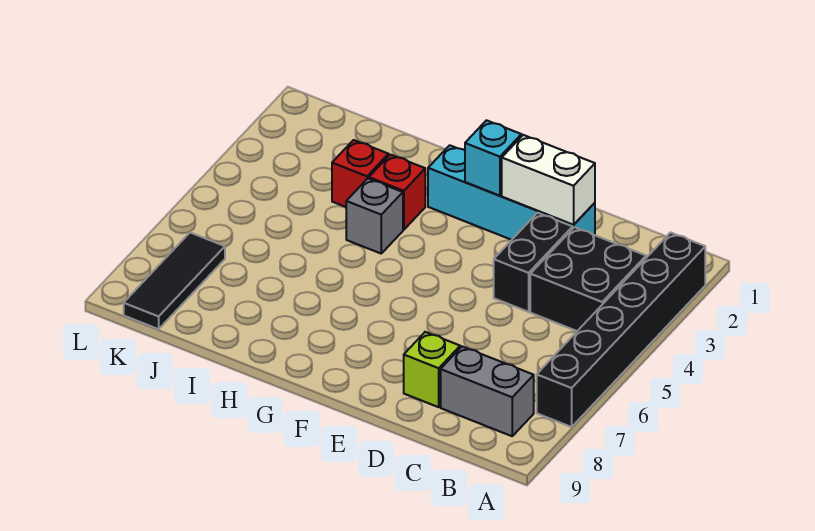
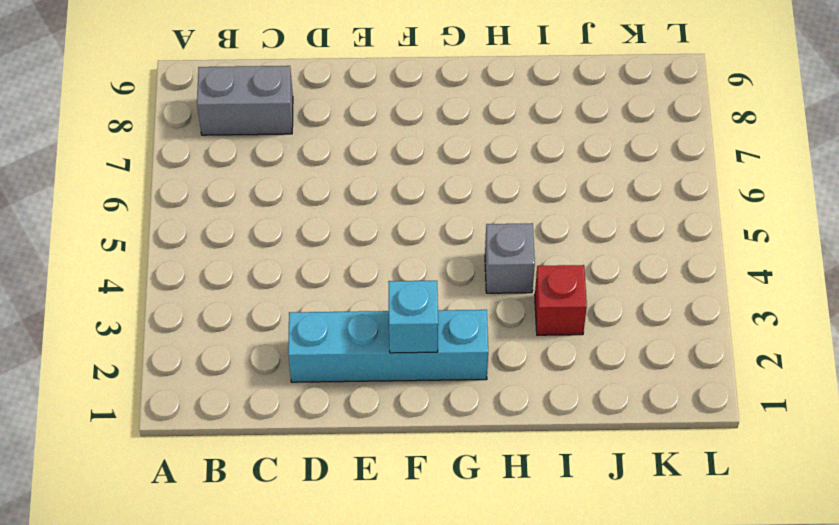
none -> black brick A2:A7 level 1
none -> black brick B3:C4 level 1
none -> black brick D3:D4 level 1

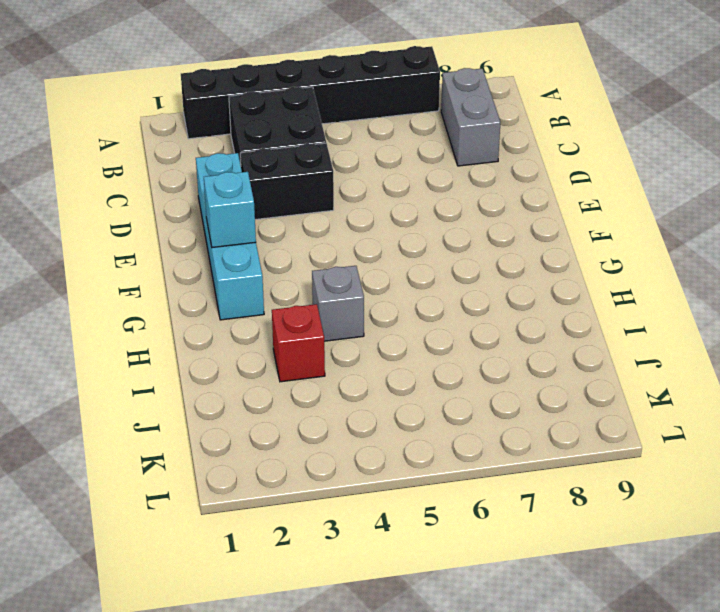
none -> lime brick D8 level 1
none -> red brick H3 level 1
none -> black tile K7:K9 level 1

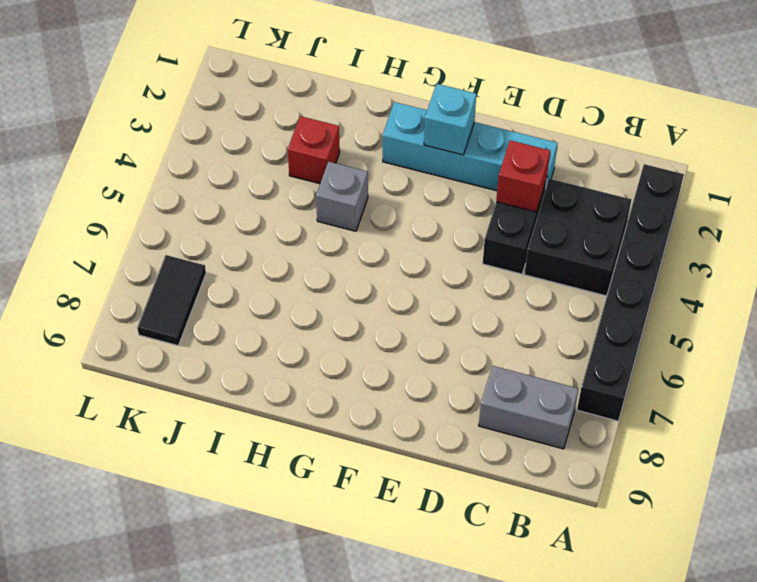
red brick D3 level 2 -> red brick H3 level 1
black tile K7:K8 level 1 -> black tile K7:K9 level 1
none -> lime brick D8 level 1
none -> white brick D2:E2 level 2

